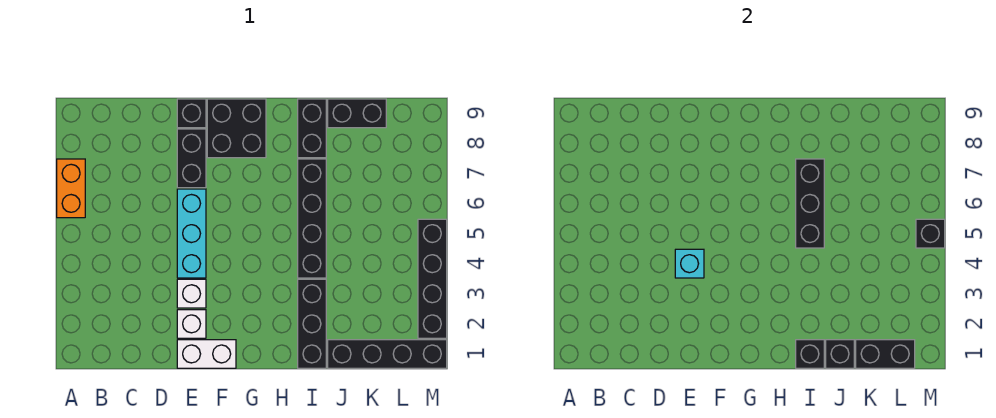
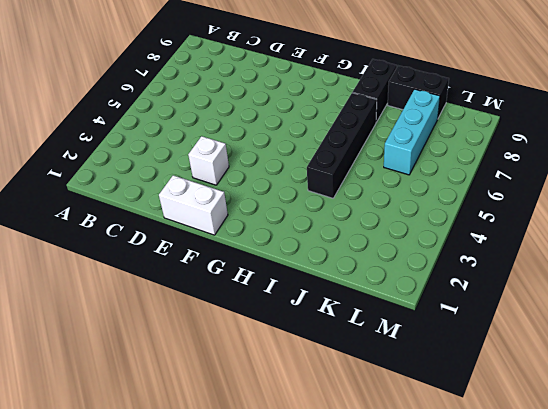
cyan brick K6:K8 level 1 -> cyan brick E4:E6 level 1
none -> orange brick A6:A7 level 1
none -> white brick E2 level 1
none -> black brick E7:E8 level 1

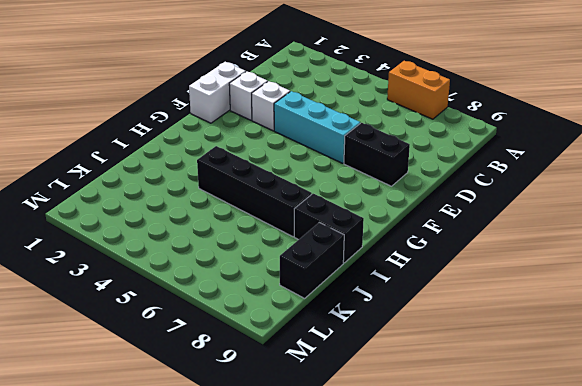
none -> black brick E9 level 1
none -> black brick F8:G9 level 1
none -> black brick I1:I3 level 1

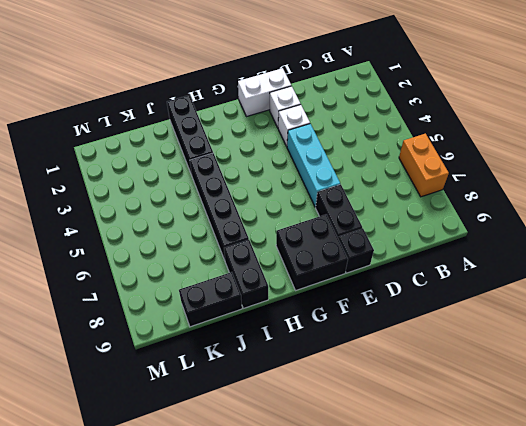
none -> black brick J1:M1 level 1
none -> black brick M2:M5 level 1
none -> cyan brick E4 level 2

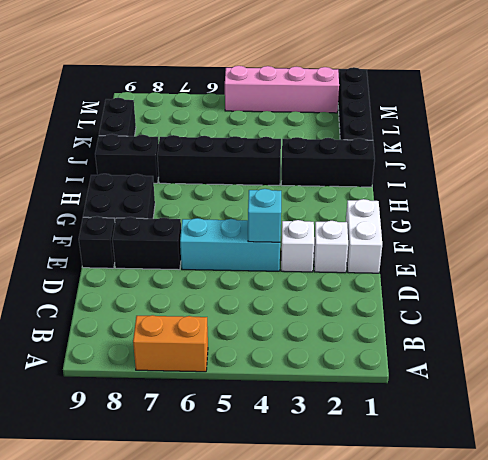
pink brick M2:M5 level 1 -> black brick M2:M5 level 1
none -> black brick I1 level 2
none -> black brick I5:I7 level 2
none -> black brick J1 level 2

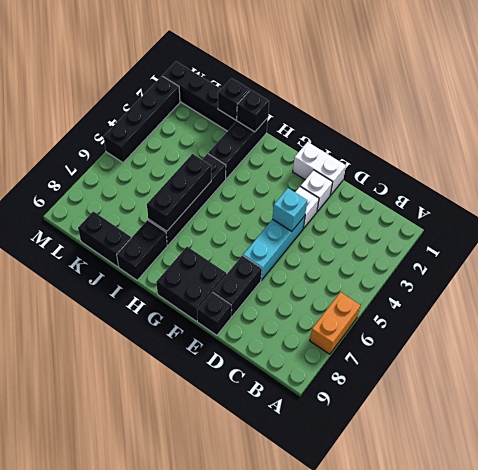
none -> black brick K1:L1 level 2
none -> black brick M5 level 2

